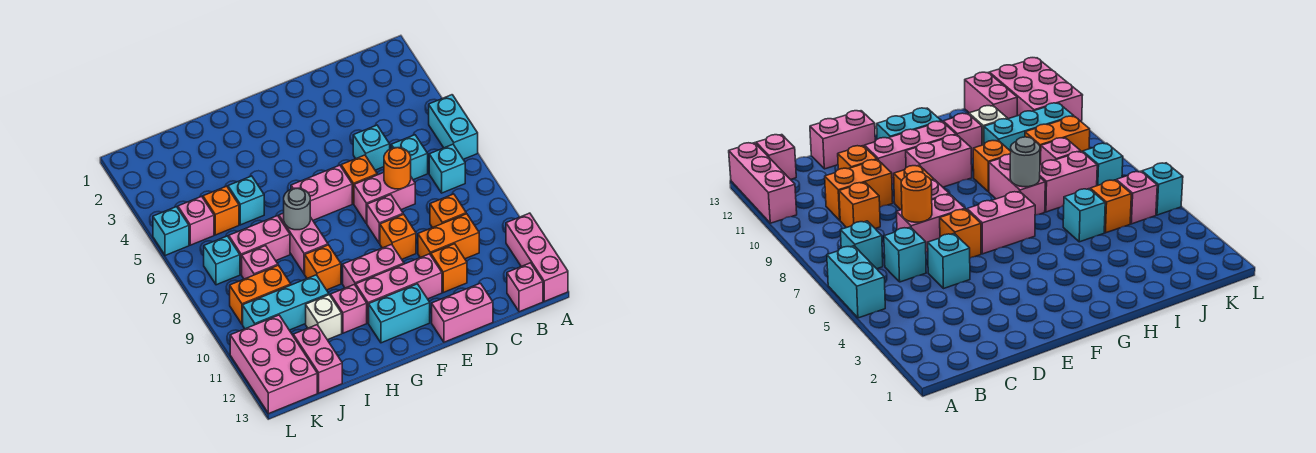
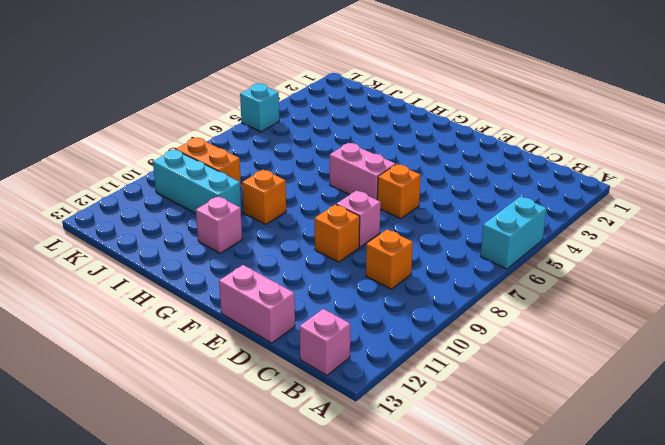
none -> pink brick A11:A13 level 1
none -> cyan brick B7 level 1
none -> cyan brick C6 level 1
none -> orange brick C10:D10 level 1

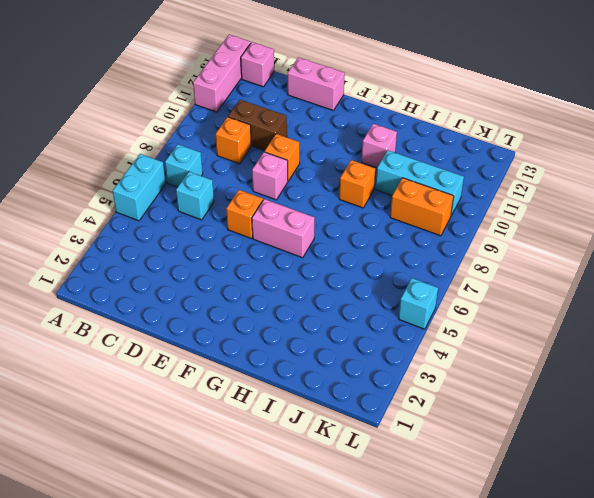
brown brick C10:D10 level 1 -> orange brick C10:D10 level 1
none -> cyan brick D5 level 1
none -> pink brick D7:E7 level 1
none -> orange brick D11 level 1
none -> pink brick E11:G11 level 1

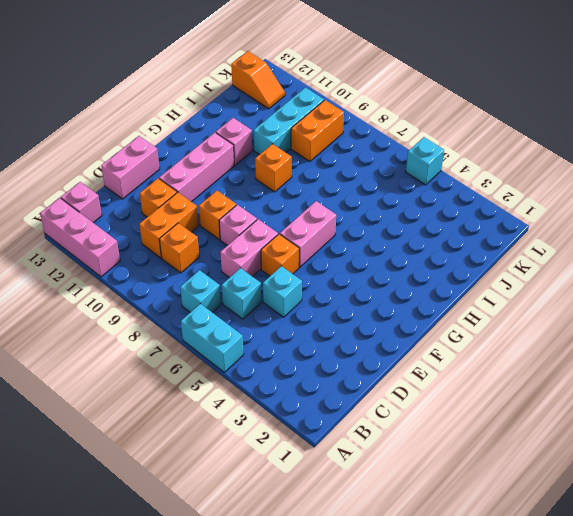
orange slope K12:K13 level 1 top 13 -> pink brick K11:L13 level 1
none -> pink brick F10:G10 level 1
none -> cyan brick F12:G12 level 1
none -> pink brick H7:H8 level 1
none -> cyan brick I5 level 1

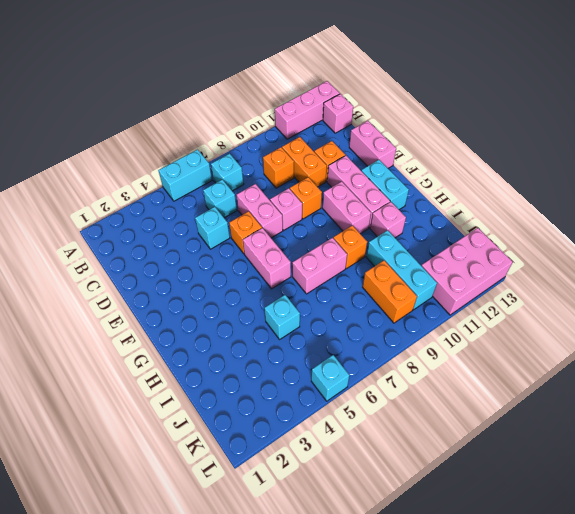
none -> pink brick I7:J7 level 1
none -> white brick I11 level 1
none -> orange brick J5 level 1
none -> pink brick J8 level 1

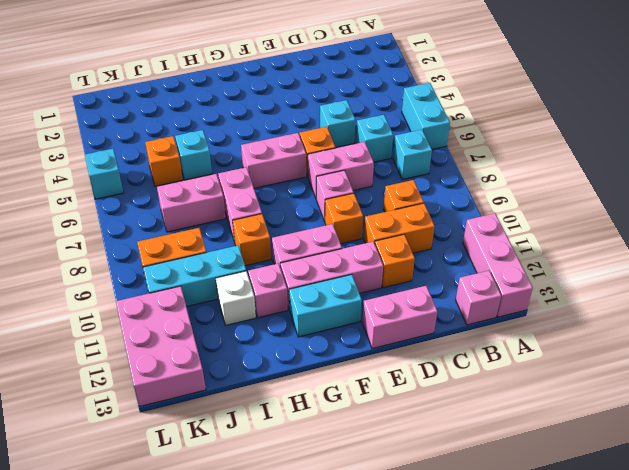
none -> pink brick J8 level 1
none -> pink brick J12:J13 level 1
none -> pink brick K5 level 1
none -> cyan brick K7 level 1

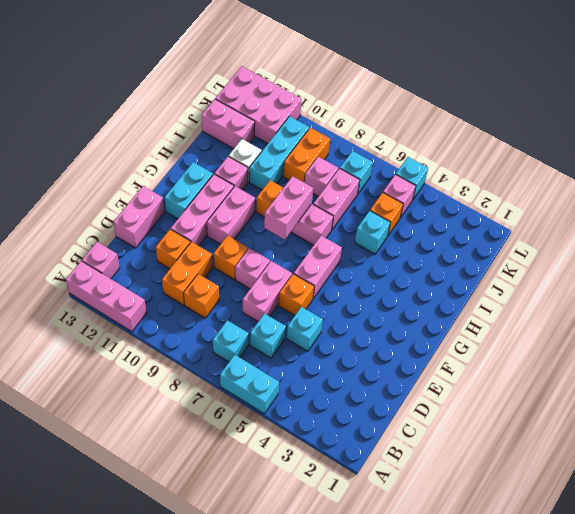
pink brick G8:H8 level 2 -> none
none -> orange round brick D7 level 2
none -> grey round brick H7 level 2

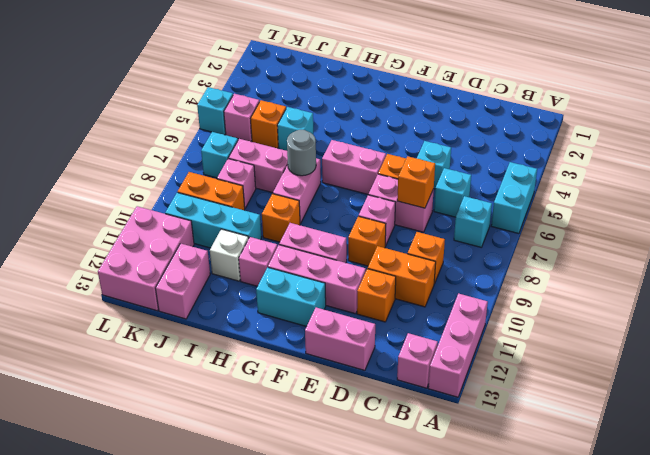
orange brick D7 level 2 -> orange round brick D7 level 2

